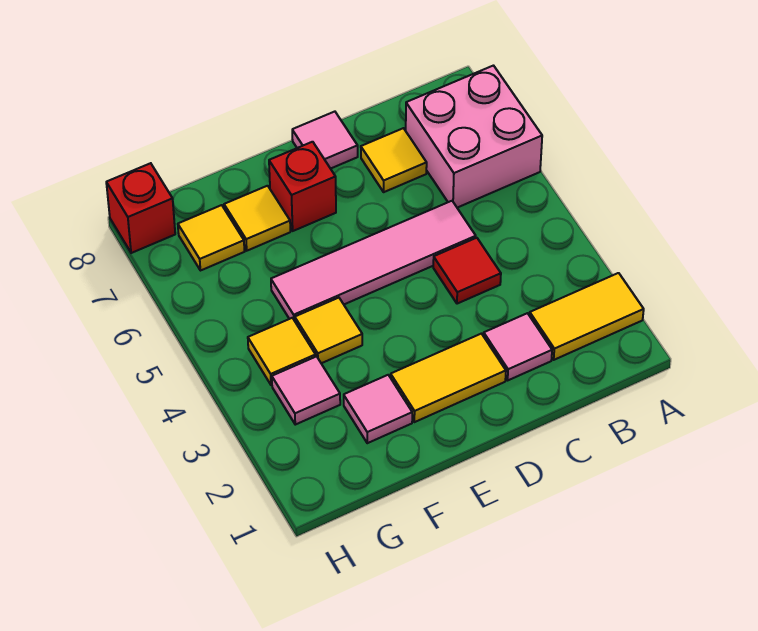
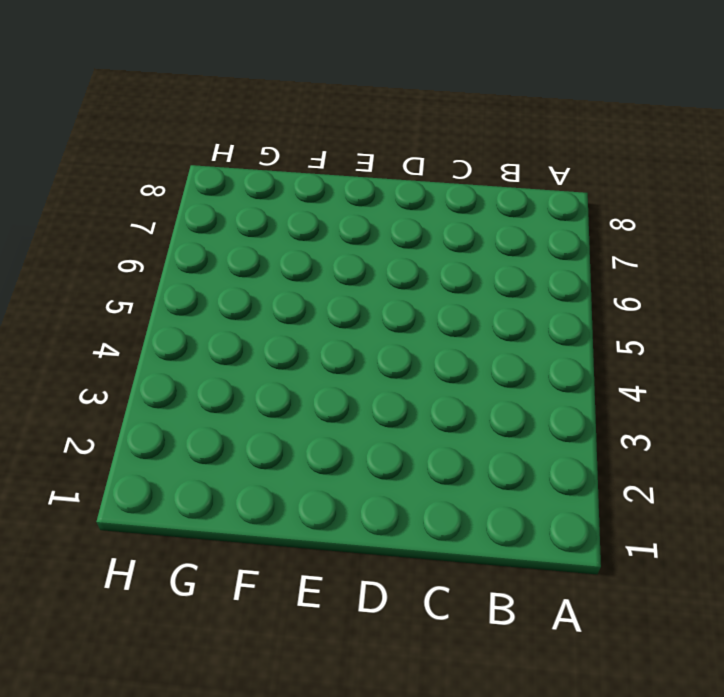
none -> yellow tile A2:B2 level 1
none -> pink brick A6:B7 level 1
none -> pink tile C2 level 1

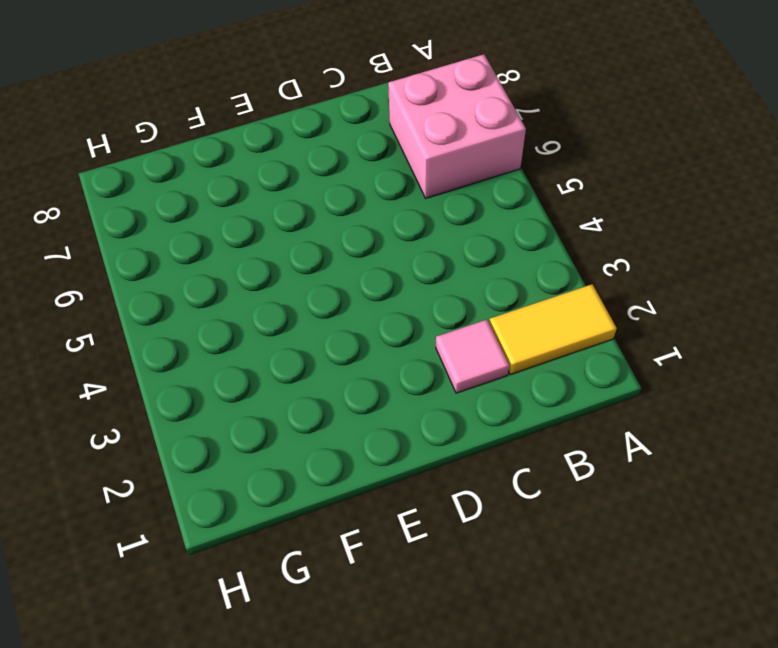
none -> red tile C4 level 1
none -> pink tile C5:F5 level 1
none -> yellow tile C7 level 1

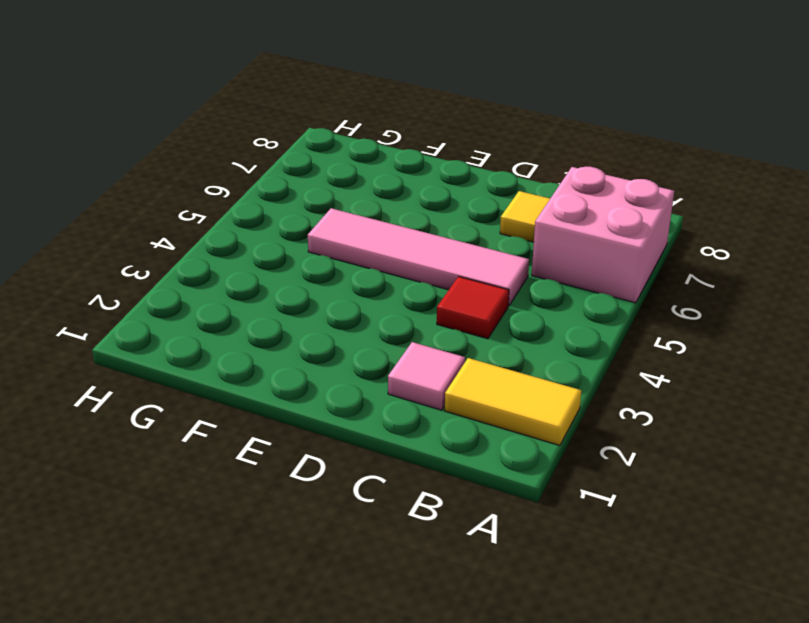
none -> yellow tile D2:E2 level 1
none -> pink tile D8 level 1
none -> red brick E7 level 1

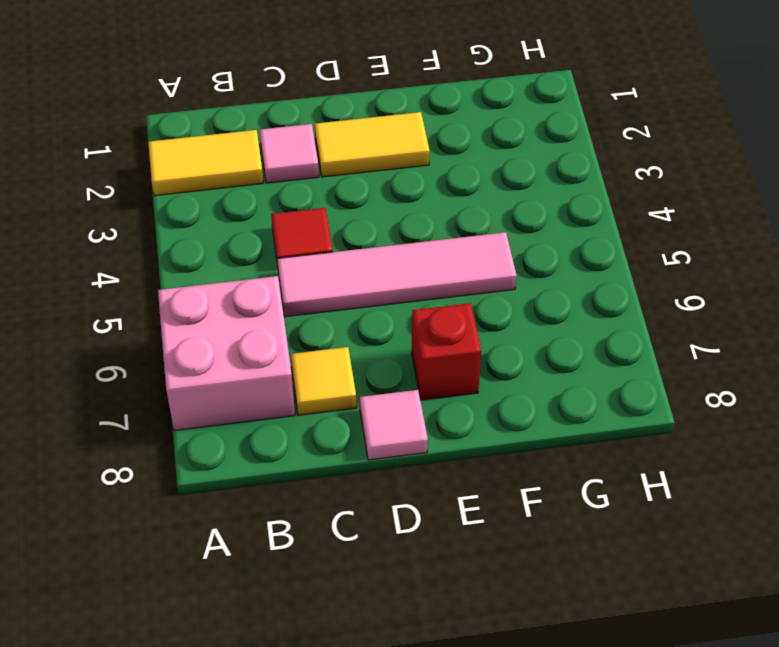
none -> pink tile F2 level 1
none -> yellow tile F4 level 1
none -> yellow tile F7 level 1

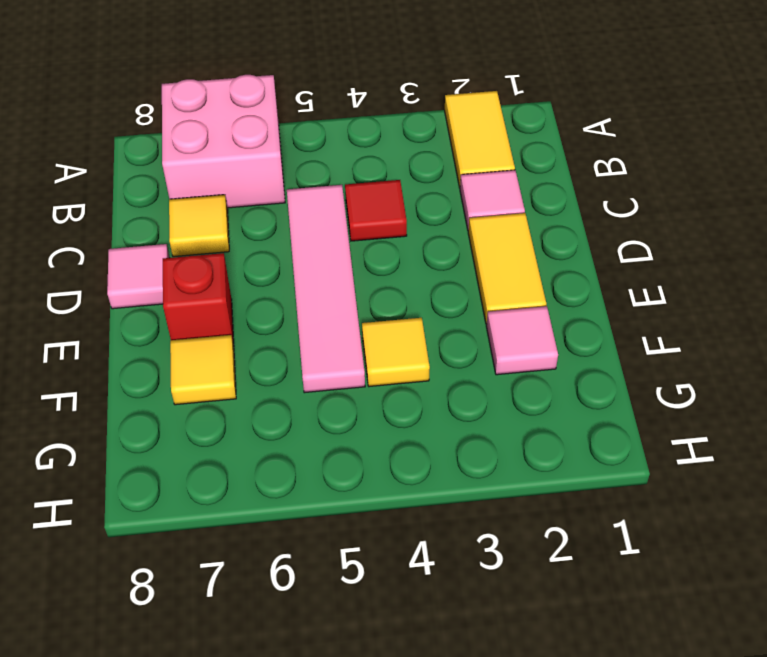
none -> pink tile G3 level 1
none -> yellow tile G4 level 1
none -> yellow tile G7 level 1

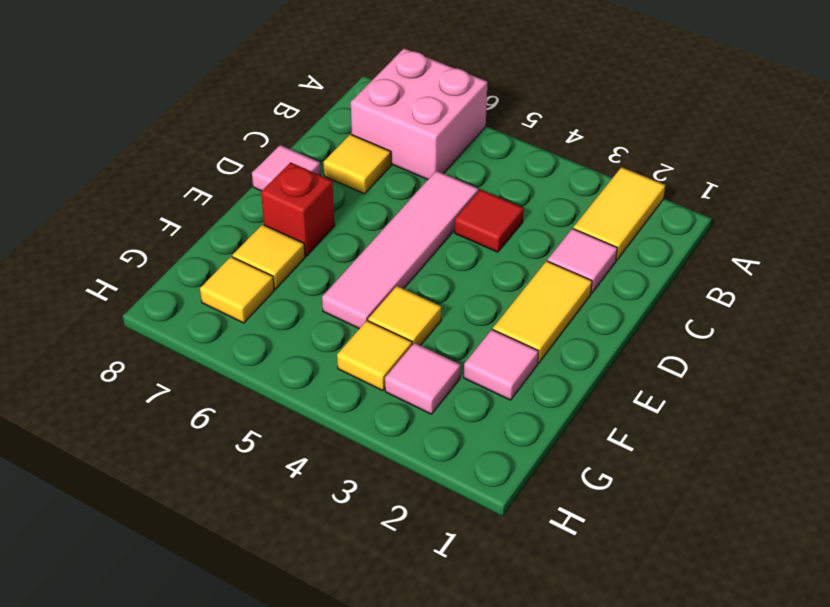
none -> red brick H8 level 1

